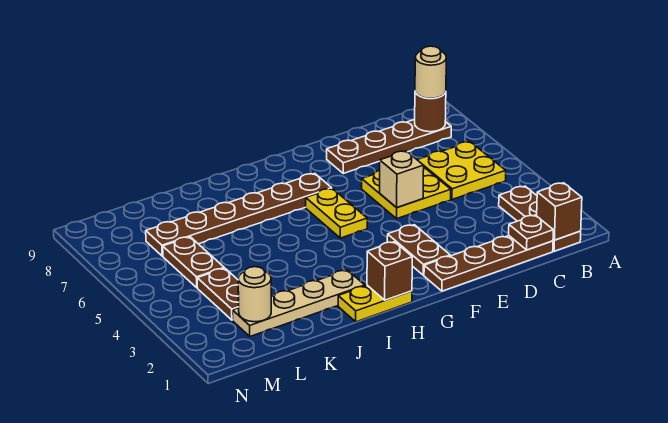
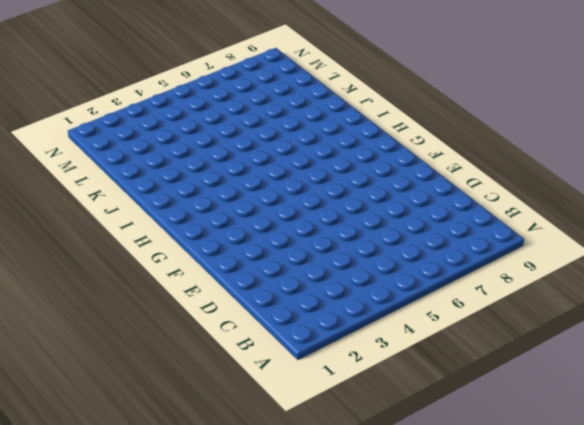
none -> brown plate B1:B3 level 1
none -> yellow plate B5:C6 level 1
none -> brown plate B8:E8 level 1

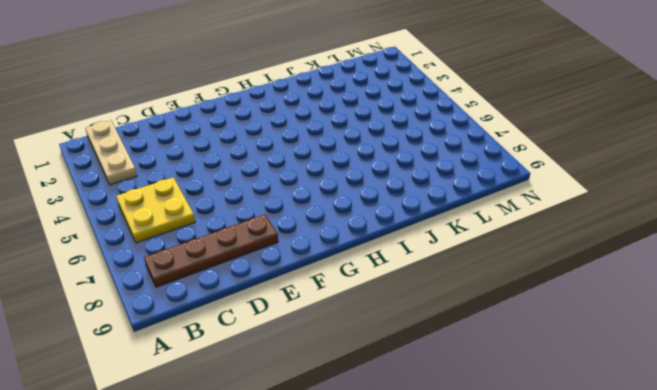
tan plate B1:B3 level 1 -> brown plate B1:B3 level 1
none -> brown plate C1:F1 level 1
none -> yellow plate D5:E6 level 1
none -> brown plate F2:F3 level 1

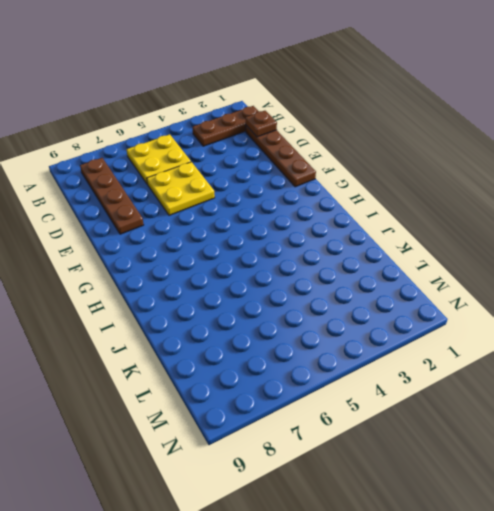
none -> brown plate F2:F3 level 1
none -> yellow plate G5:G6 level 1
none -> brown plate G7:L7 level 1

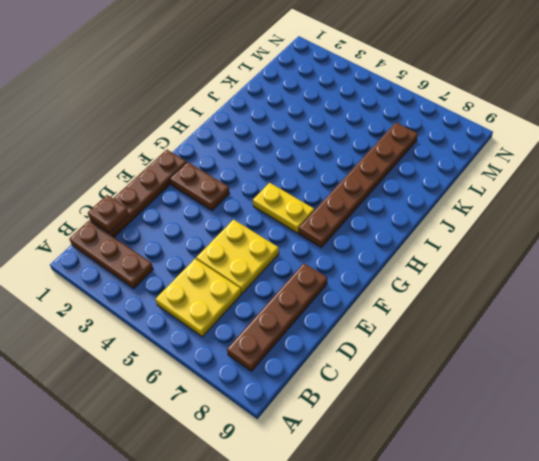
none -> yellow plate H1:I1 level 1
none -> tan plate I2:L2 level 1
none -> brown plate L3:L4 level 1

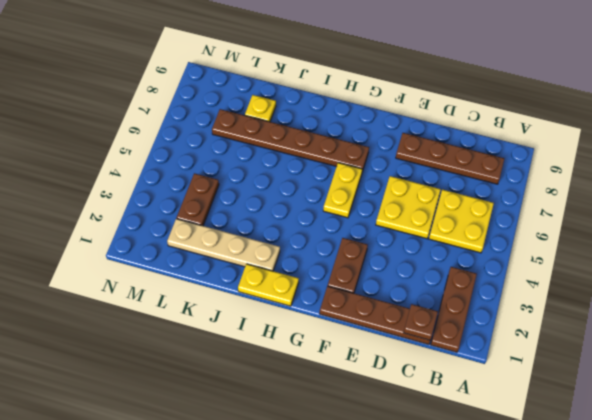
yellow plate K8 level 1 -> none
none -> brown plate L5:L6 level 1
none -> brown brick B1 level 2
none -> brown round brick B8 level 2

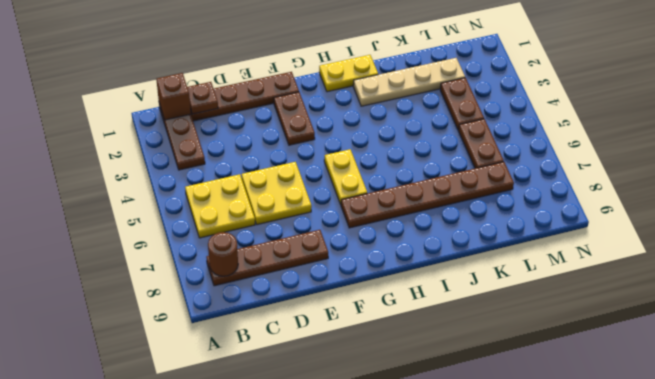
none -> tan brick E5 level 2
none -> brown brick H1 level 2
none -> tan round brick L2 level 2

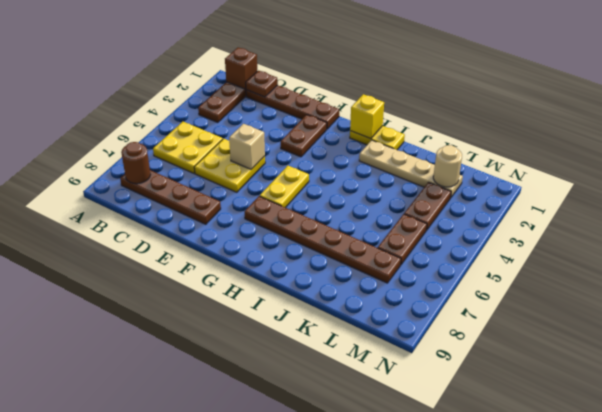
yellow brick H1 level 2 -> brown brick H1 level 2
none -> tan round brick B8 level 3

